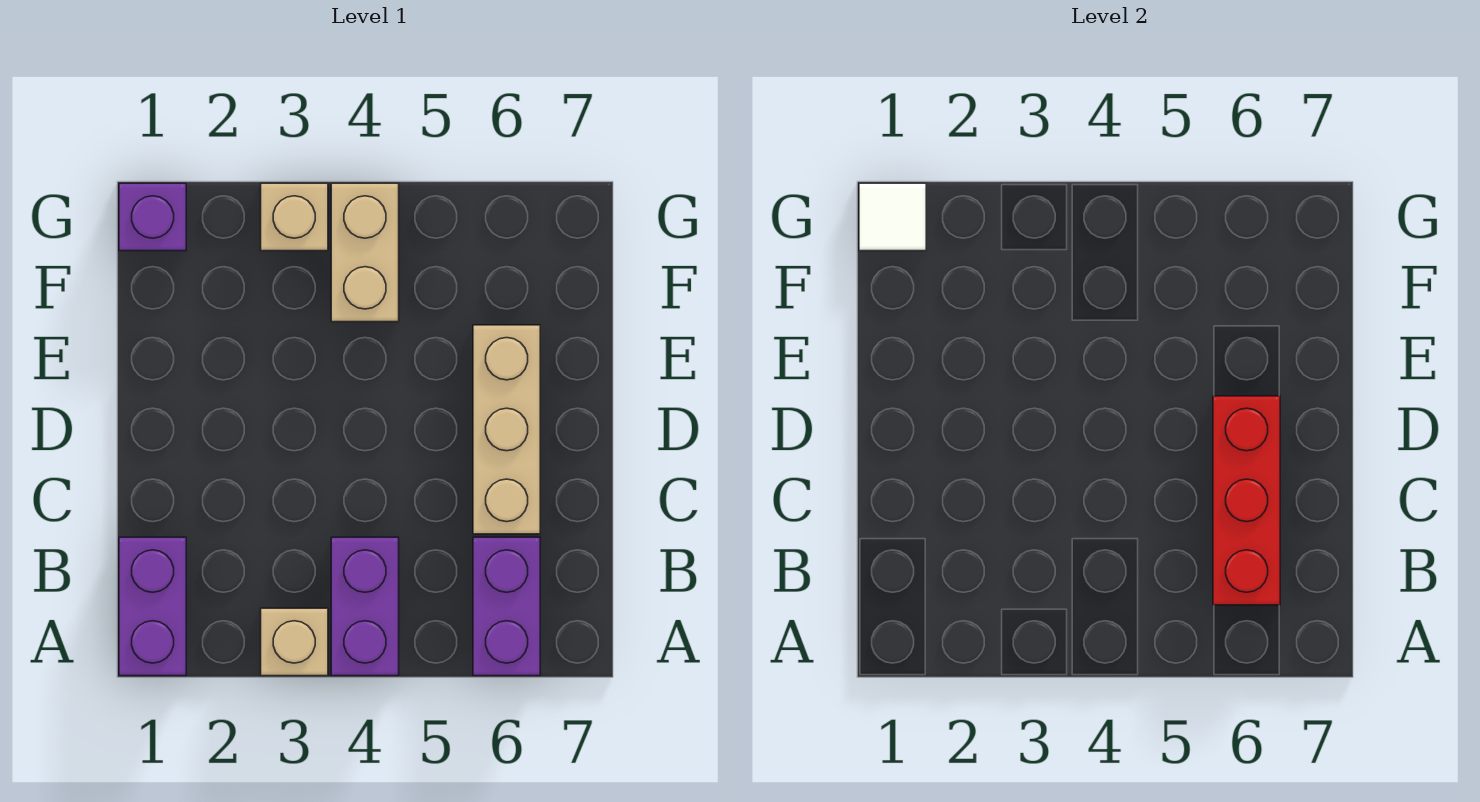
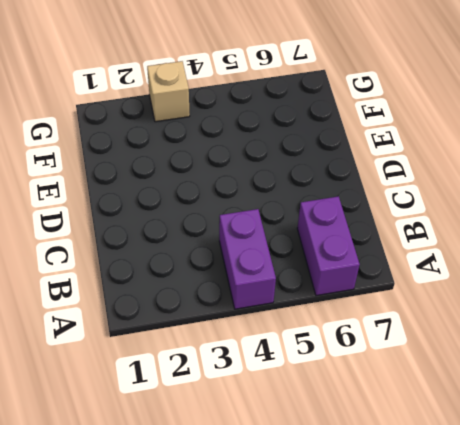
none -> purple brick A1:B1 level 1
none -> tan brick A3 level 1

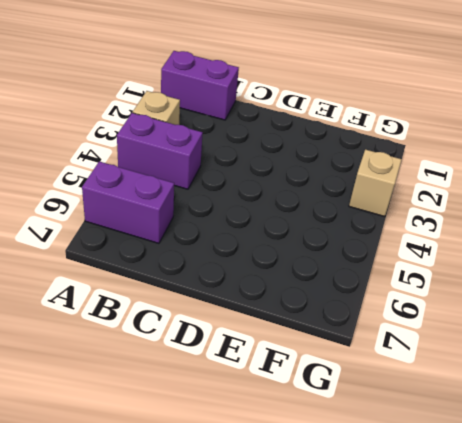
none -> tan brick C6:E6 level 1
none -> tan brick F4:G4 level 1

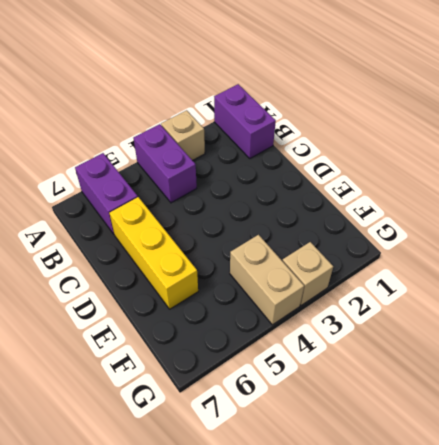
yellow brick C6:E6 level 1 -> tan brick C6:E6 level 1
none -> purple brick G1 level 1
none -> red brick B6:D6 level 2

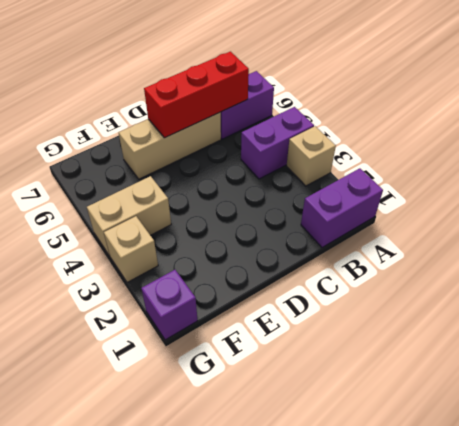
none -> white tile G1 level 2

